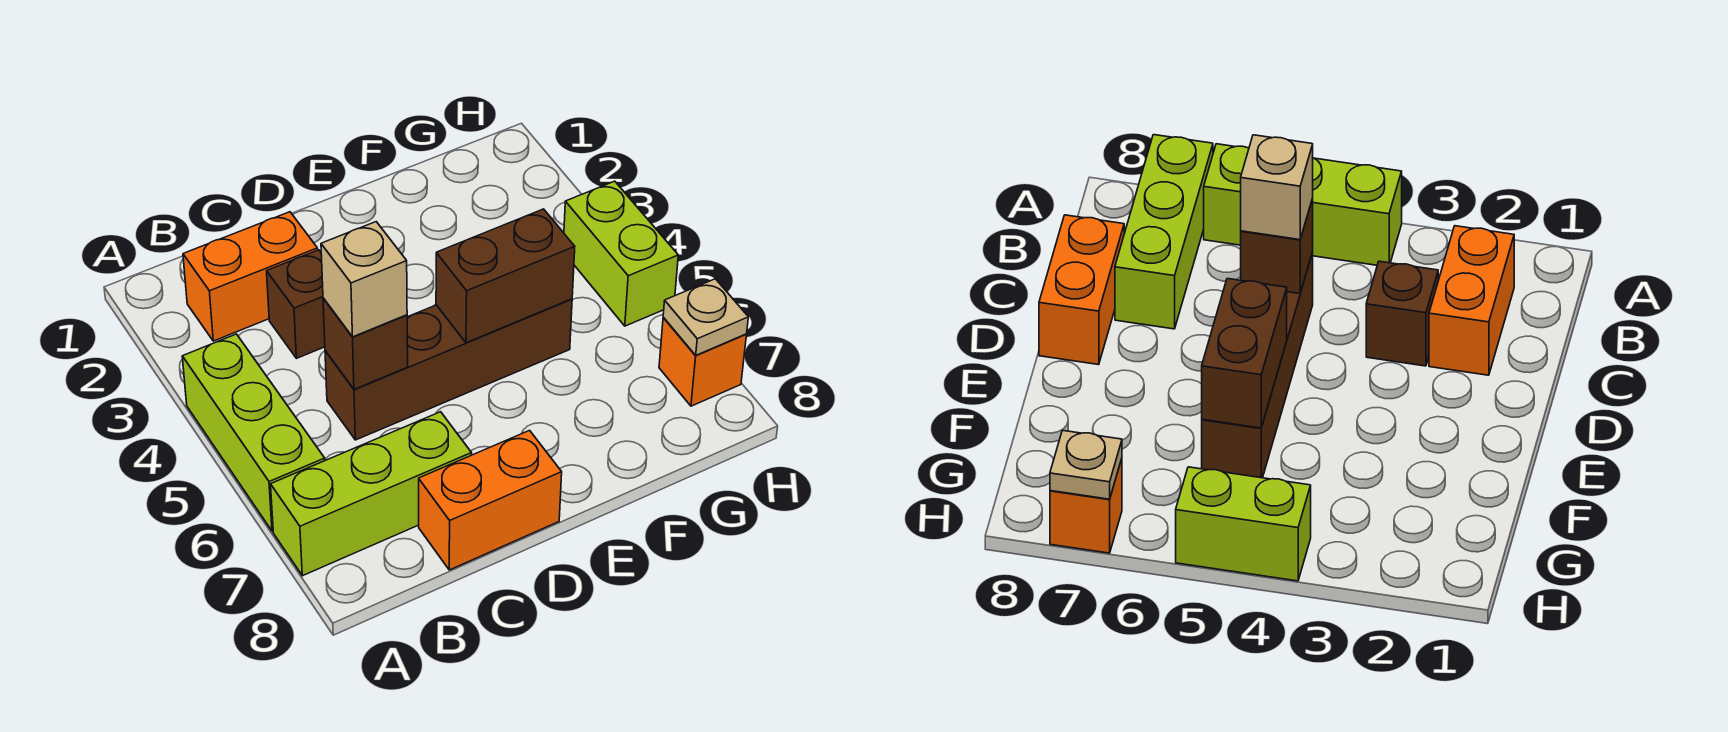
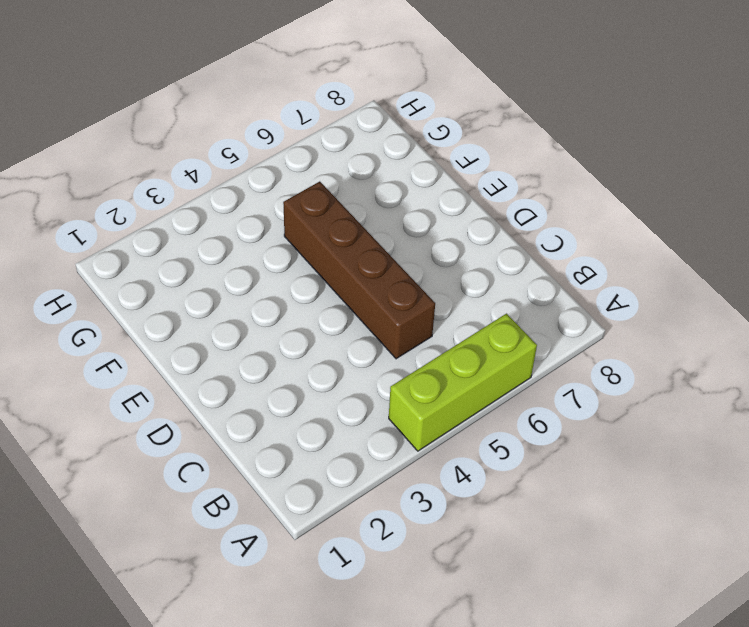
none -> lime brick A7:C7 level 1
none -> orange brick B2:C2 level 1
none -> brown brick C3 level 1

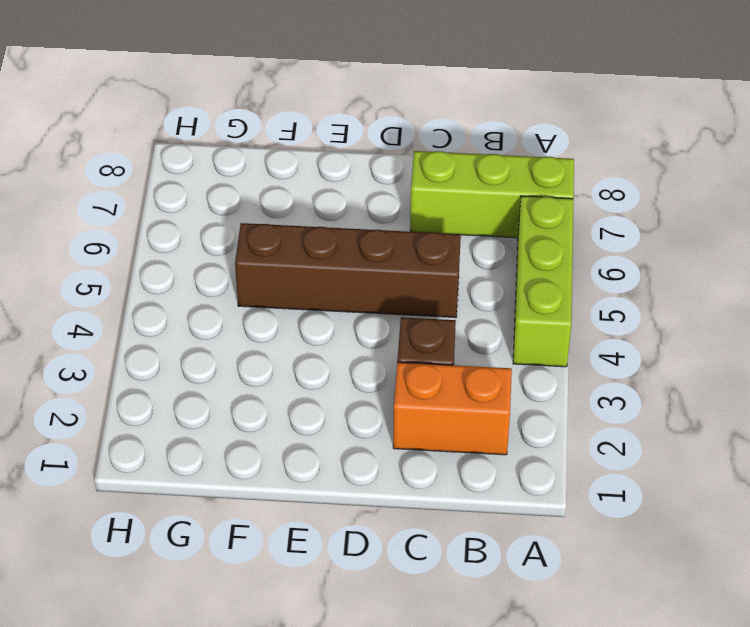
none -> orange brick C8:D8 level 1
none -> lime brick H4:H5 level 1
none -> orange brick H7 level 1

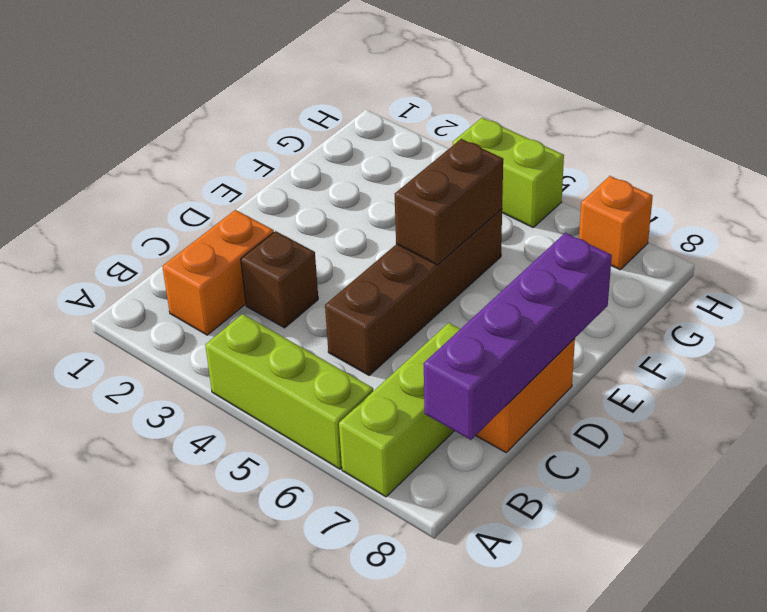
purple brick B8:E8 level 2 -> none
none -> brown brick C5 level 2
none -> tan plate H7 level 2
none -> tan brick C5 level 3

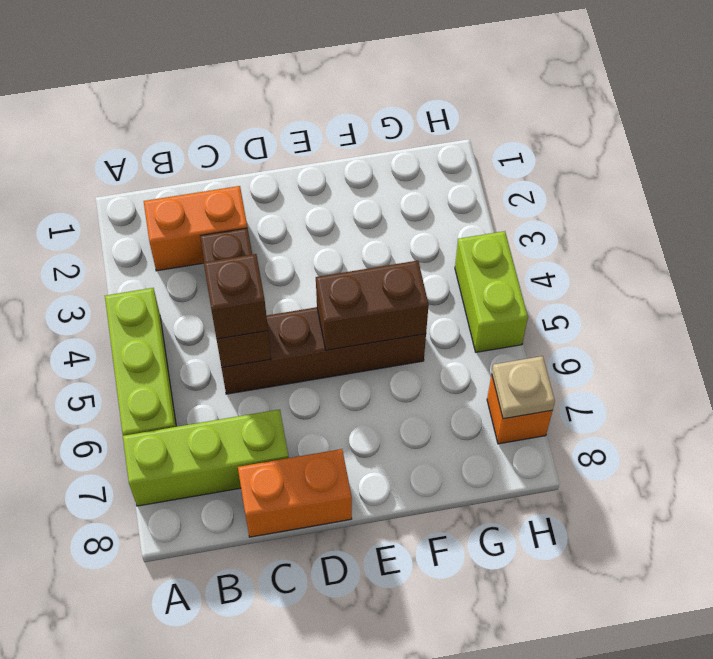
brown brick C5 level 3 -> tan brick C5 level 3

